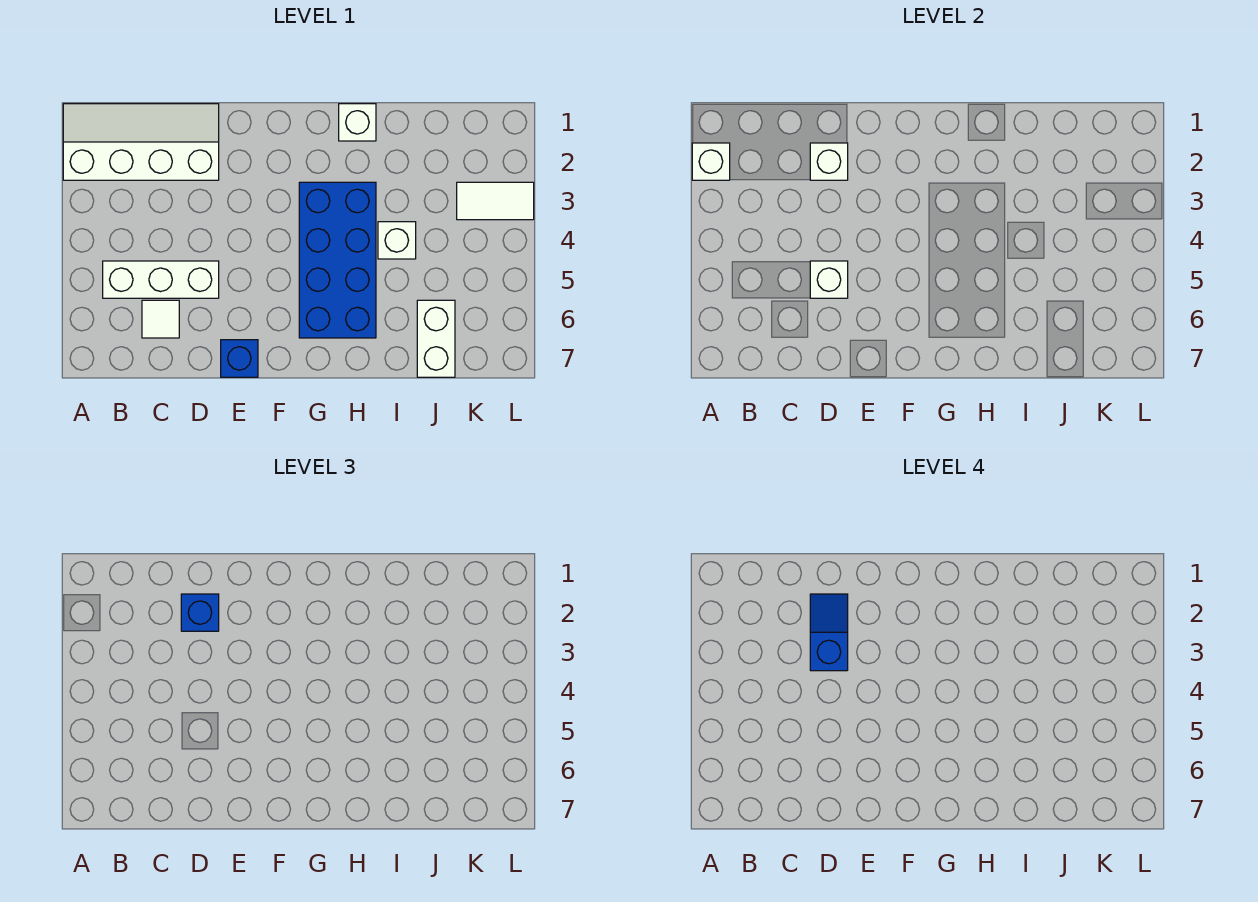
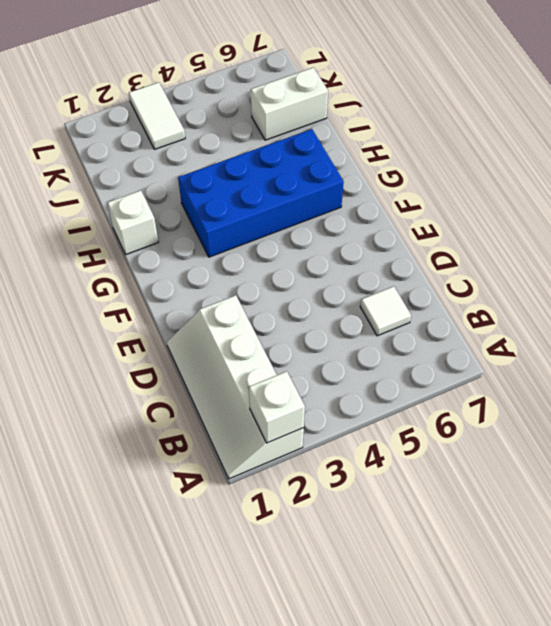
none -> white brick B5:D5 level 1
none -> blue brick E7 level 1
none -> white brick I4 level 1

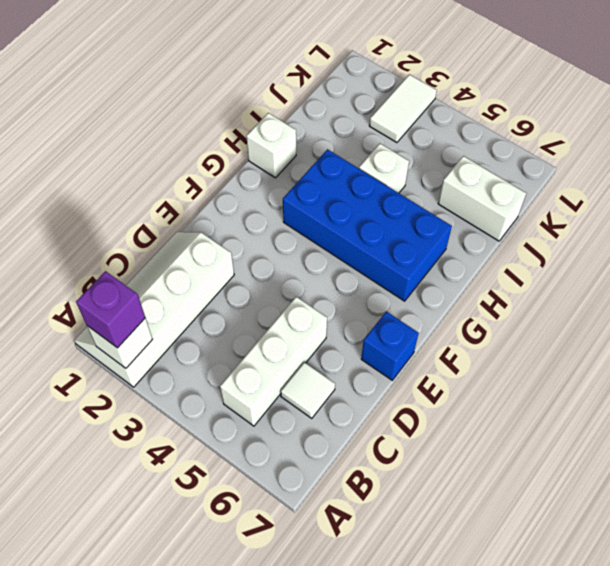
purple brick A2 level 3 -> none
none -> white brick D2 level 2
none -> white brick D5 level 2
none -> blue brick D2 level 3

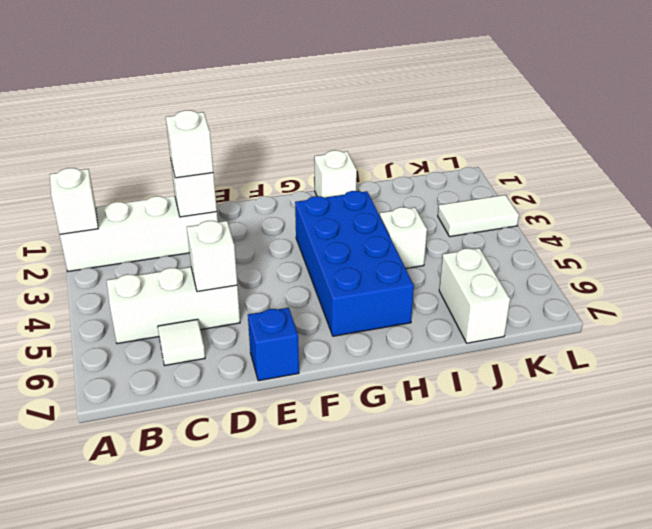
white brick D2 level 3 -> blue brick D2 level 3
none -> blue slope D2:D3 level 4 top 3

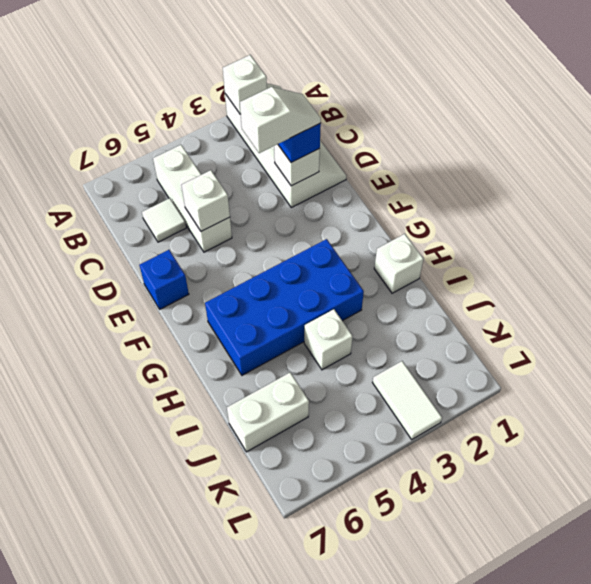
white slope D2:D3 level 4 top 3 -> blue slope D2:D3 level 4 top 3

